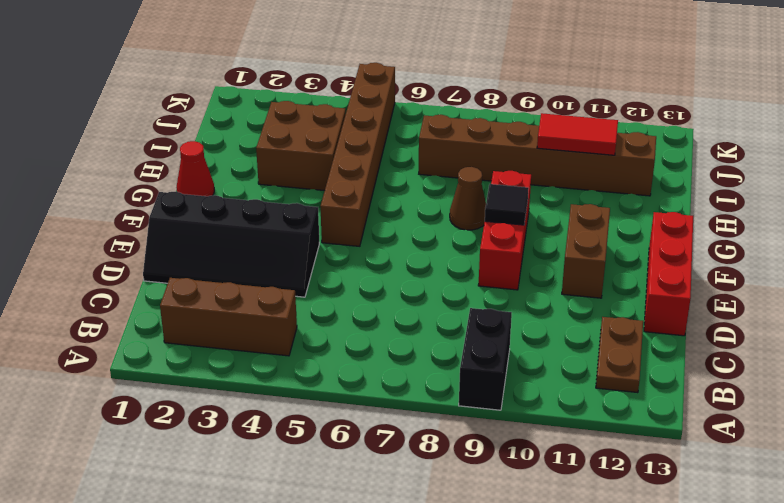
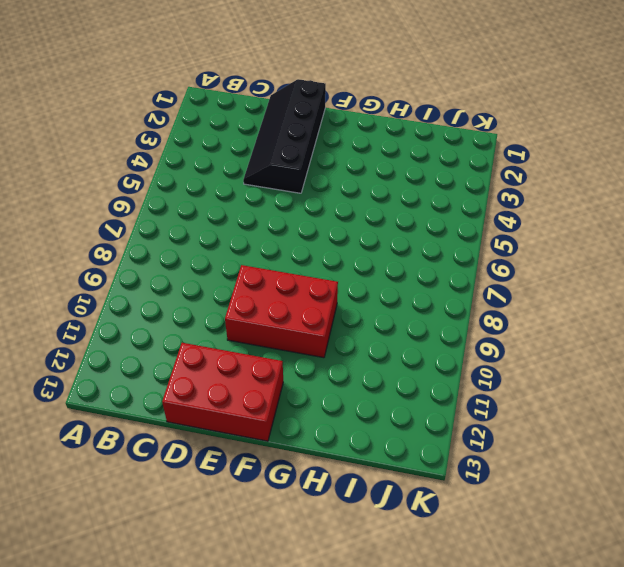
red brick D12:F13 level 1 -> red brick D13:F13 level 1
red brick E9:G10 level 1 -> red brick E9:G9 level 1
none -> black brick A9:B9 level 1
none -> brown brick B2:B4 level 1
none -> brown plate B12:C12 level 1

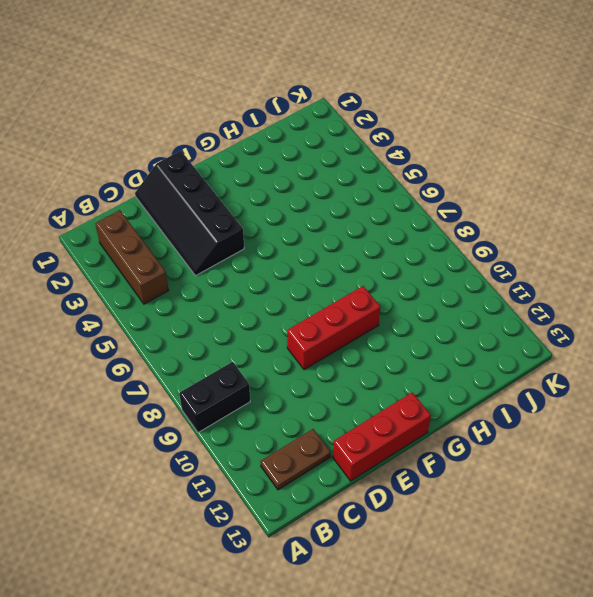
none -> brown brick E11:F11 level 1
none -> brown brick F5:K5 level 1
none -> red cone G1 level 1

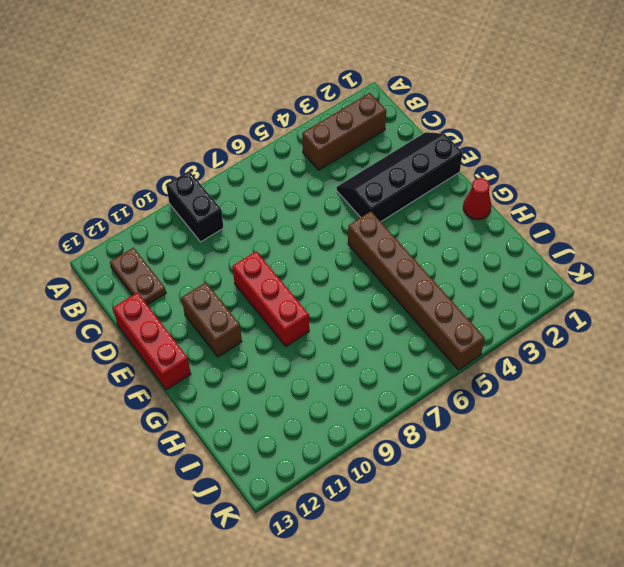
none -> brown cone G8 level 1
none -> brown brick H3:I4 level 1
none -> brown brick I7:I12 level 1

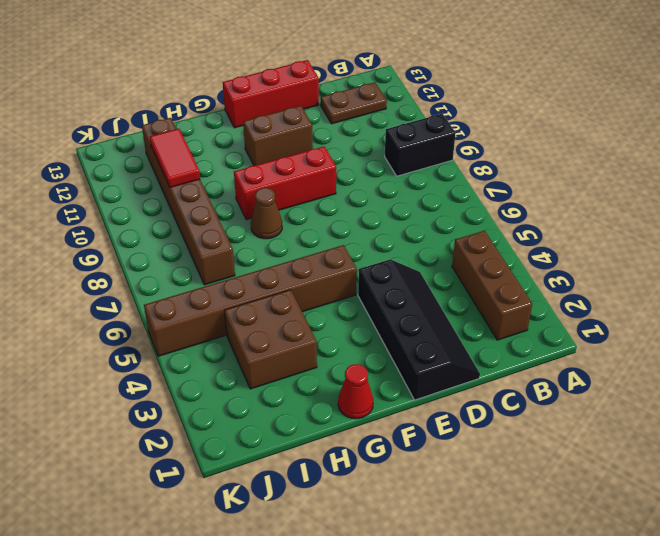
none -> black tile F9 level 2

